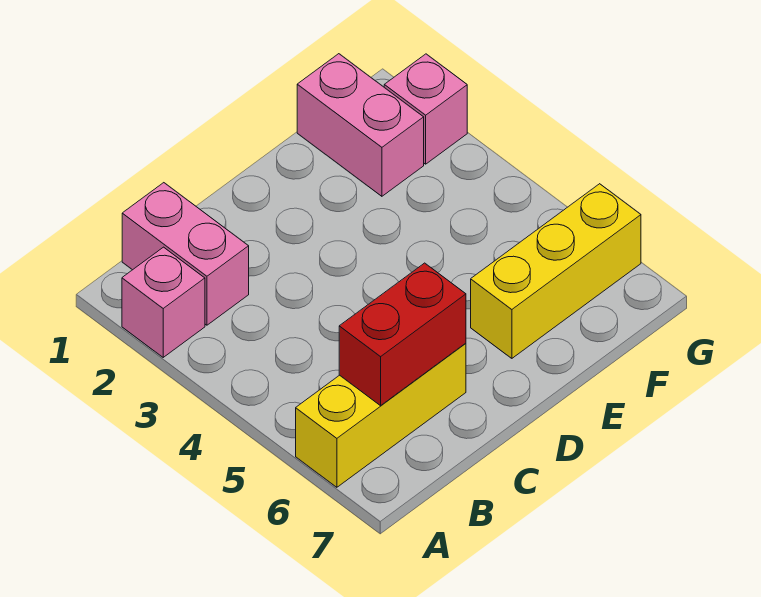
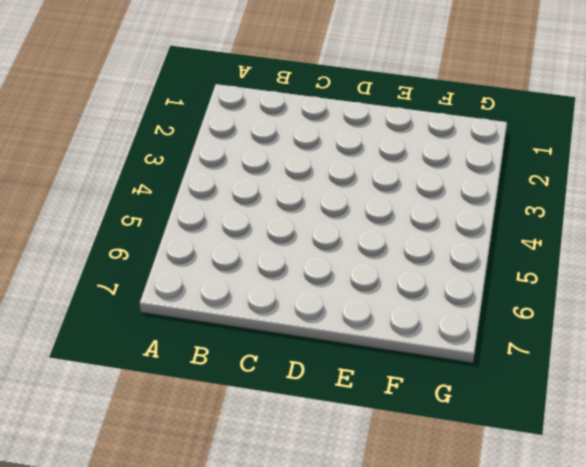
none -> pink brick A2 level 1
none -> yellow brick A6:C6 level 1

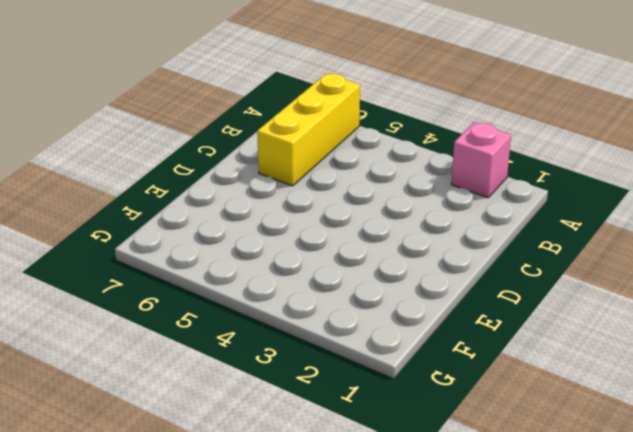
none -> pink brick B1:B2 level 1
none -> yellow brick E6:G6 level 1

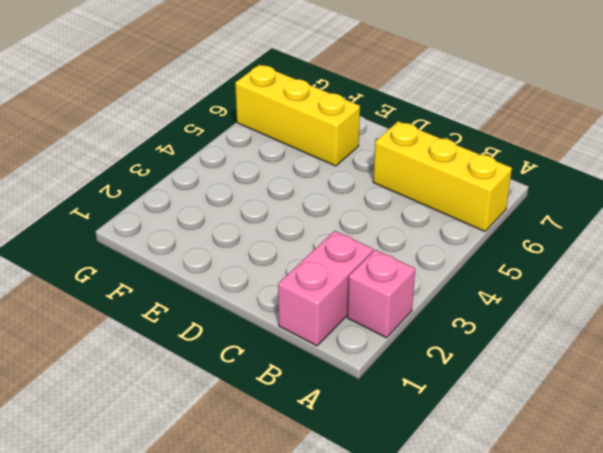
none -> pink brick F1:F2 level 1
none -> pink brick G2 level 1

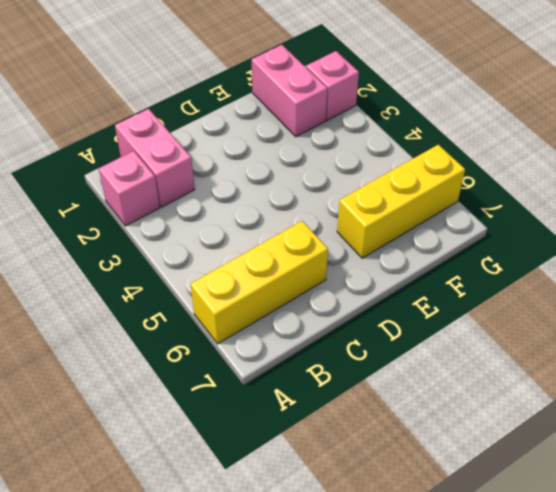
none -> red brick B6:C6 level 2

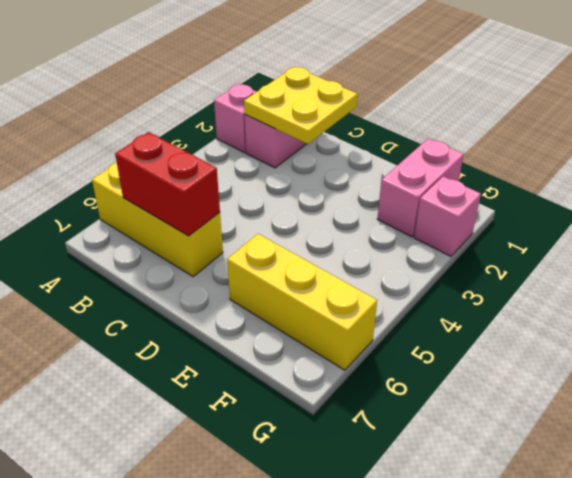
yellow plate B1:C2 level 2 -> none

